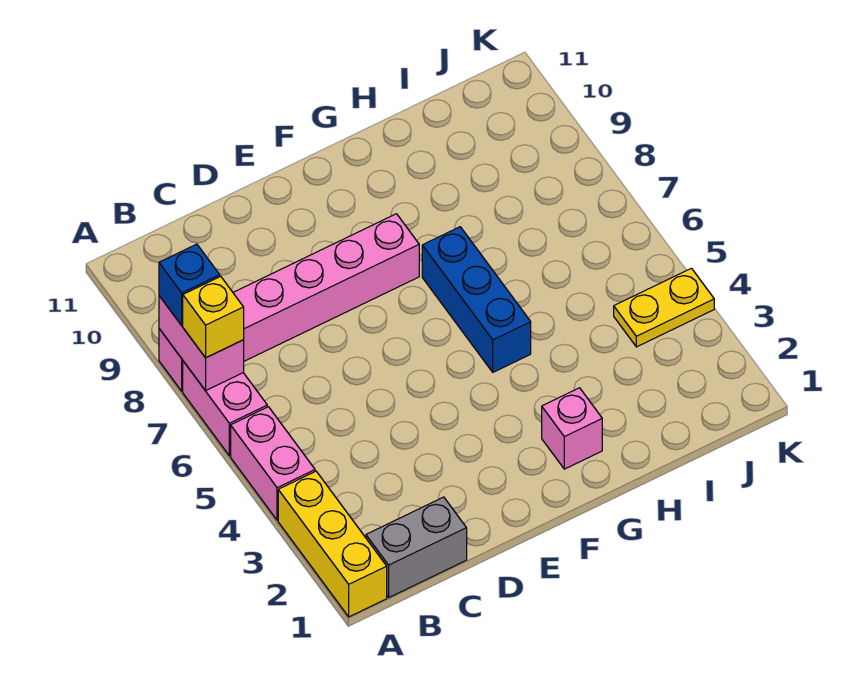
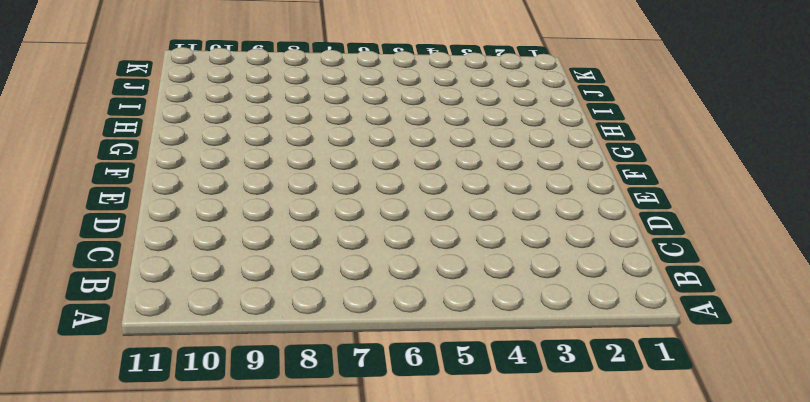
none -> yellow brick A1:A3 level 1
none -> pink brick A4:A5 level 1

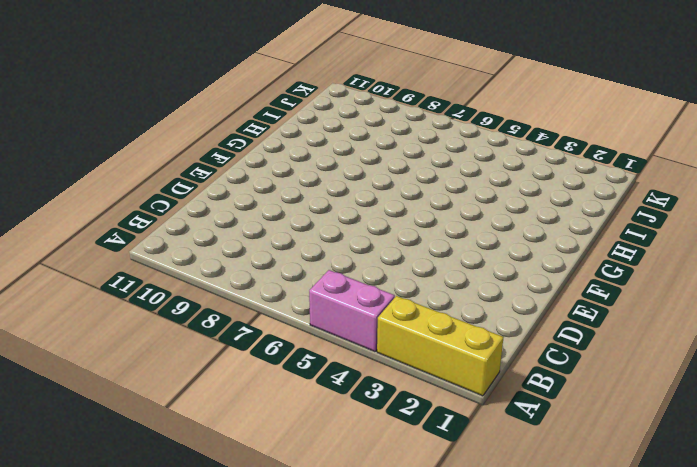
none -> pink brick A6:A7 level 1
none -> pink brick A8:F8 level 1

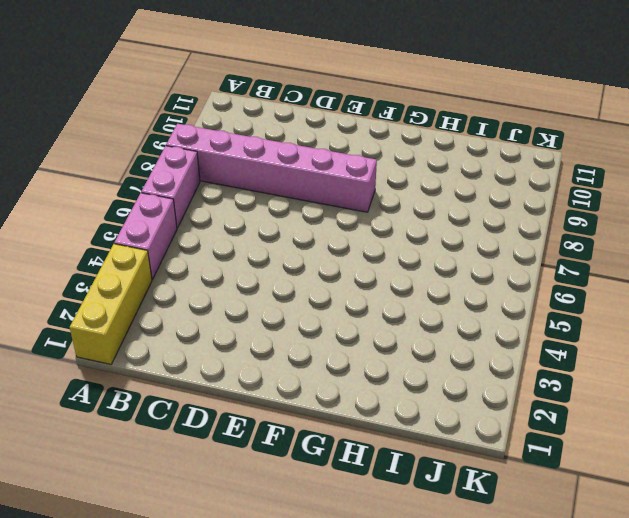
none -> grey brick B1:C1 level 1
none -> pink brick G2 level 1

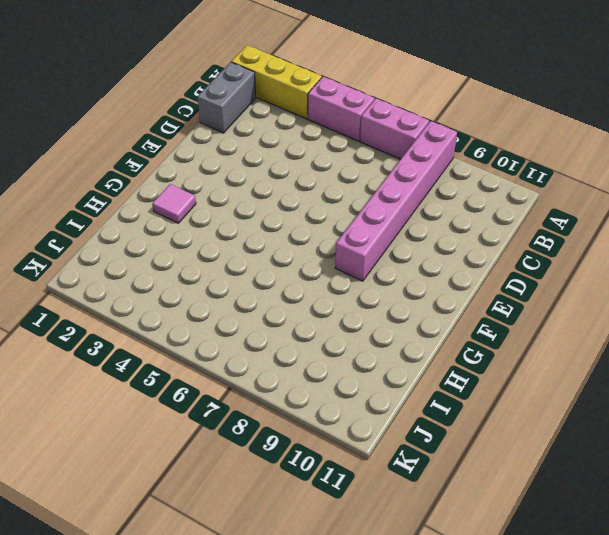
pink tile G2 level 1 -> pink brick G2 level 1
none -> blue brick G5:G7 level 1
none -> yellow plate J4:K4 level 1

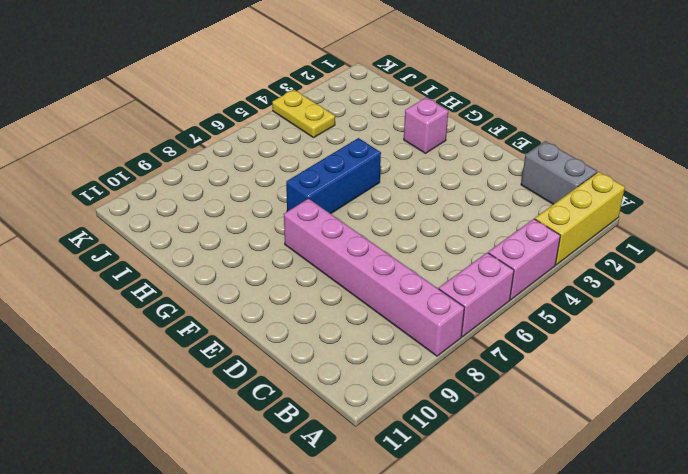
none -> pink brick A7:A8 level 2
none -> yellow brick A7 level 3

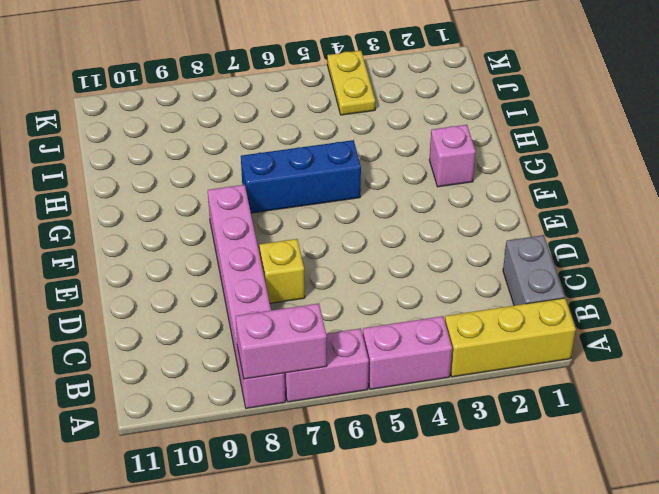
yellow brick D7 level 1 -> yellow brick A7 level 3
none -> blue brick A8 level 3

